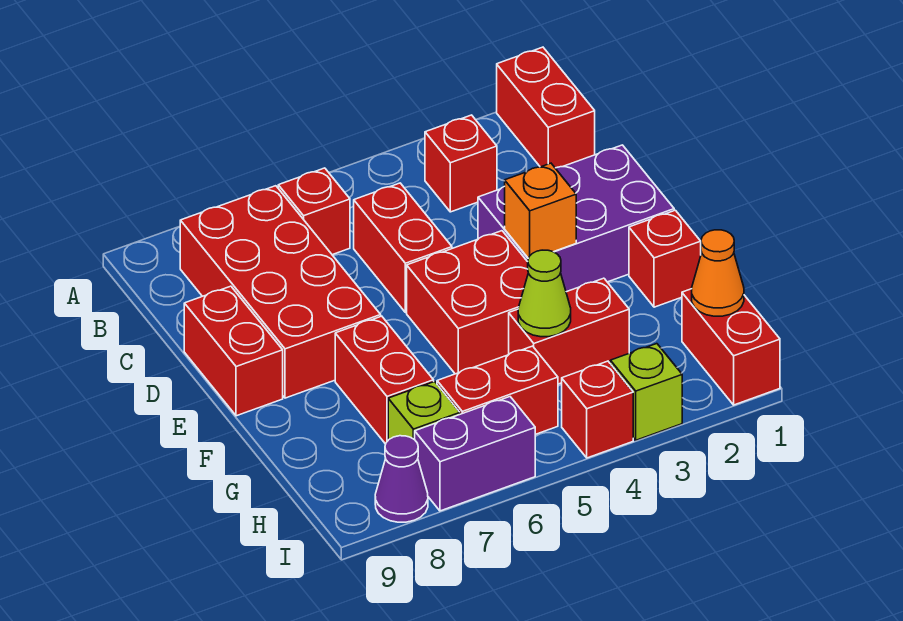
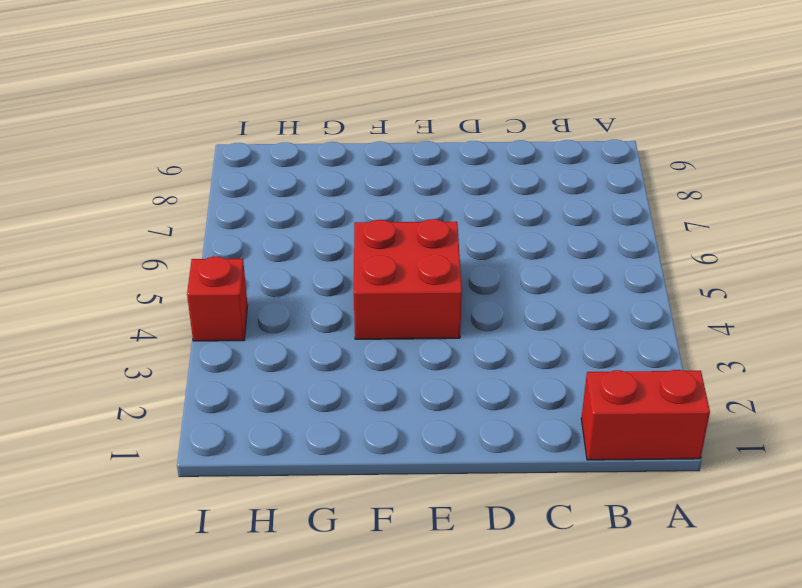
none -> red brick B3 level 1
none -> red brick B6 level 1
none -> red brick B7:E8 level 1

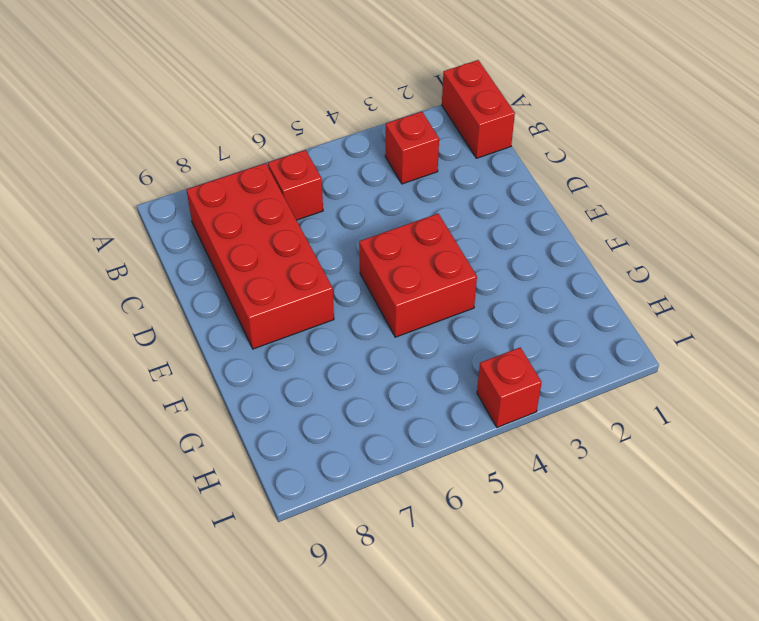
none -> red brick C5:D5 level 1
none -> purple brick D1:E3 level 1
none -> red brick D9:E9 level 1

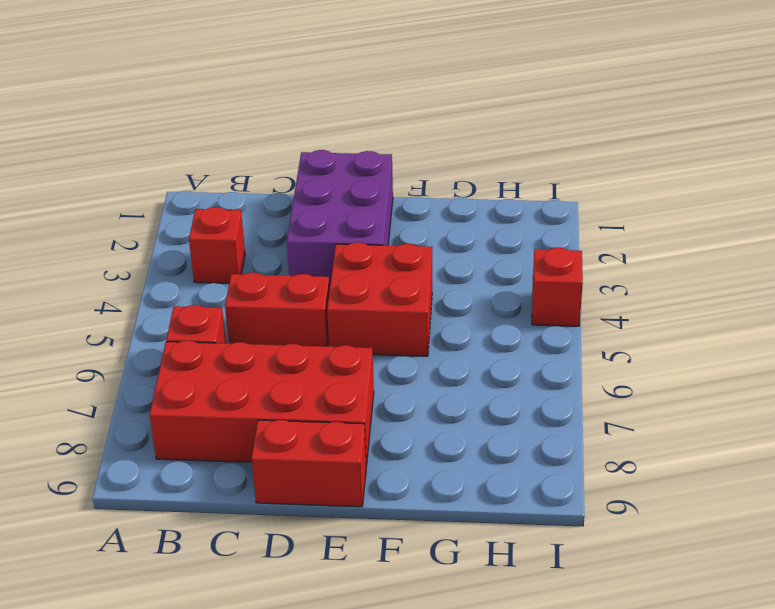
none -> red brick A1:B1 level 1
none -> red brick F1 level 1
none -> red brick F7:G7 level 1

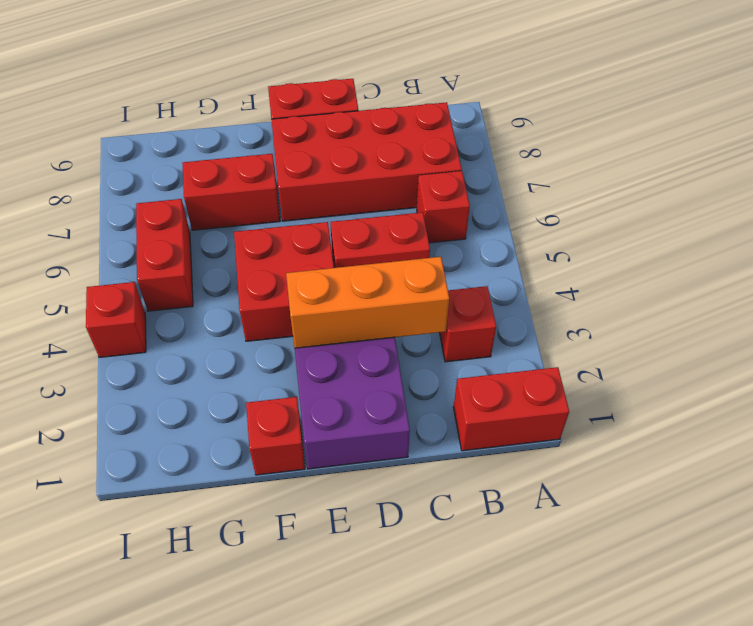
orange brick C3:E3 level 2 -> orange brick E3 level 2
none -> red brick G3:G4 level 1
none -> red brick H1:I1 level 1
none -> lime brick H7 level 1

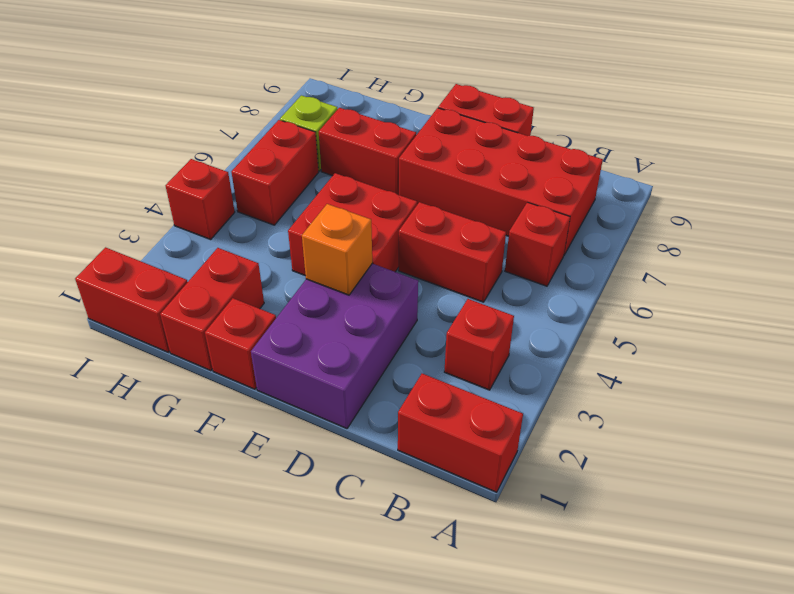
red brick G1:G2 level 1 -> red brick G3:G4 level 1
none -> lime brick I3 level 1
none -> purple brick I6:I7 level 1
none -> purple cone I8 level 1

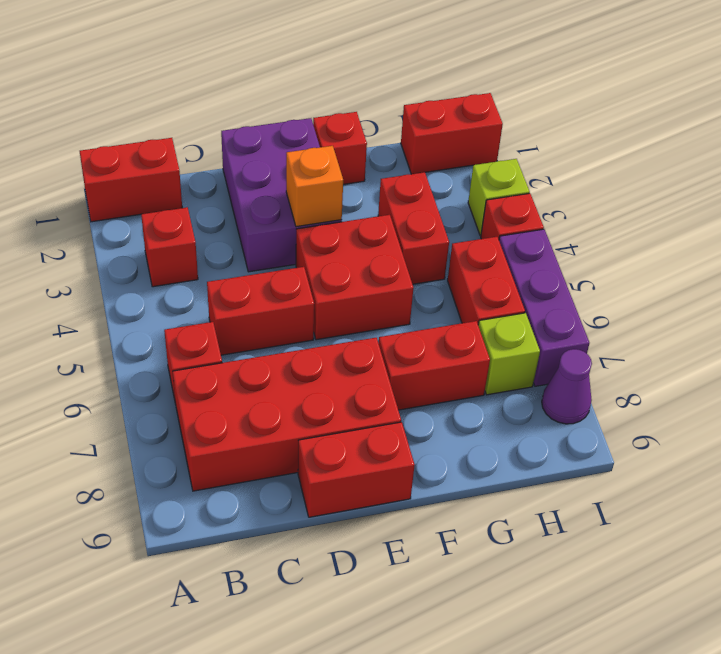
purple brick I5:I7 level 1 -> purple brick I6:I7 level 1
none -> lime cone G4 level 2
none -> orange cone H1 level 2

